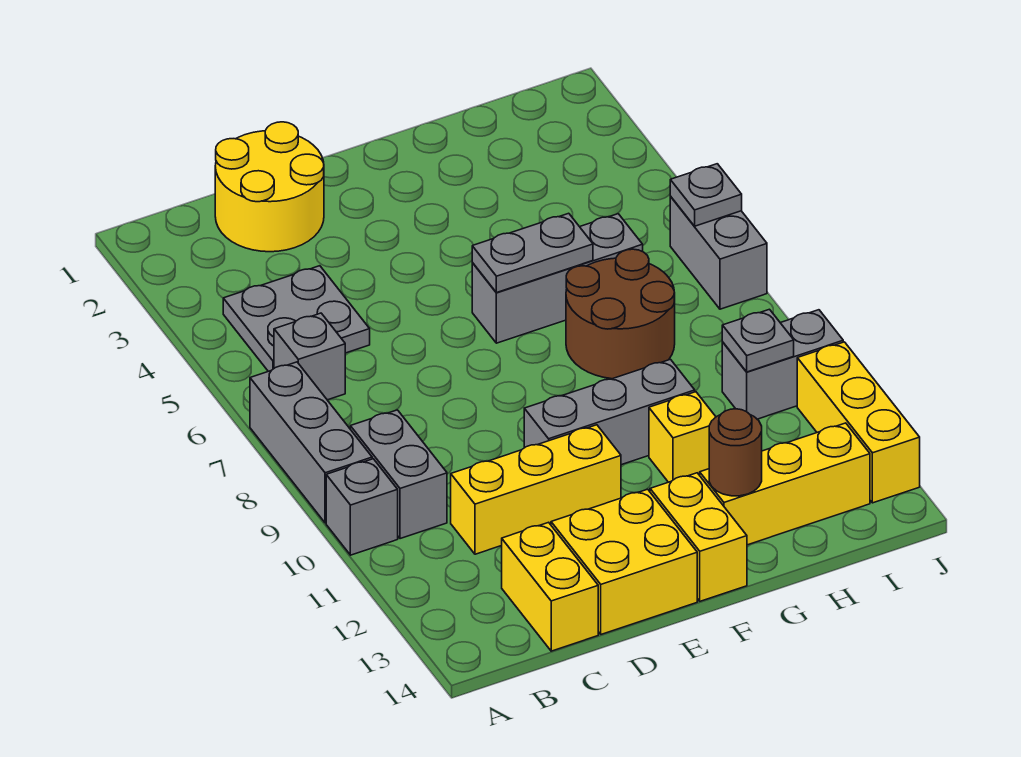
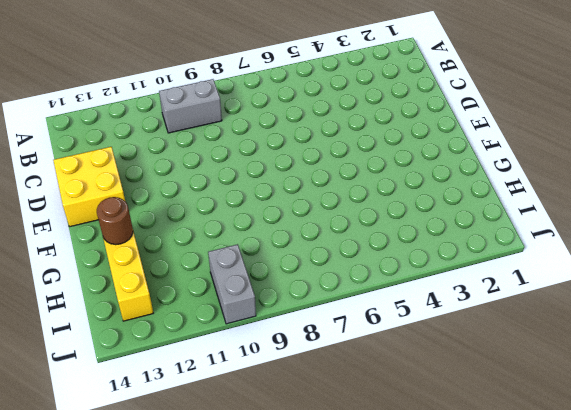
none -> grey brick A7:A9 level 1
none -> grey brick A10 level 1
none -> grey plate B4:C5 level 1

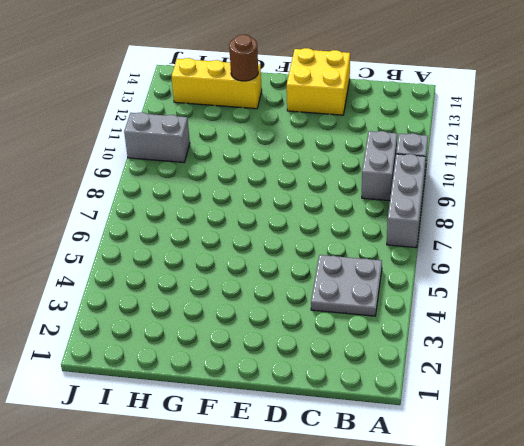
none -> grey brick B6 level 1
none -> yellow round brick C1:D2 level 1
none -> yellow brick C11:E11 level 1

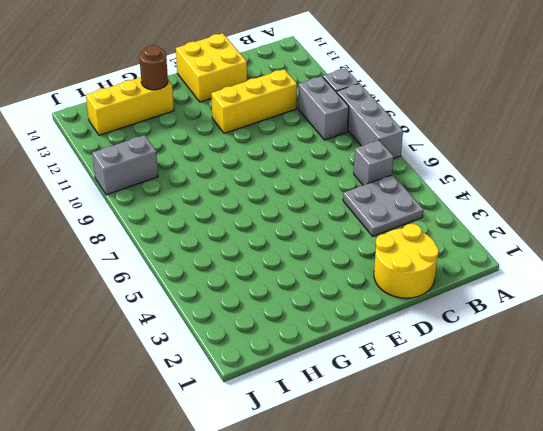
none -> yellow brick C13:C14 level 1
none -> grey brick E10:G10 level 1
none -> grey brick F6:H6 level 1

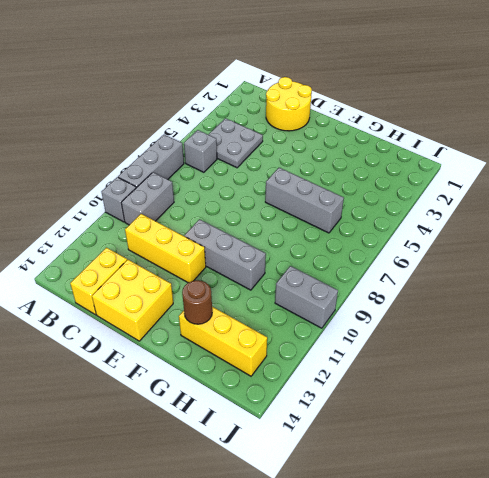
none -> yellow brick F13:F14 level 1
none -> brown round brick G7:H8 level 1
none -> yellow brick G11 level 1

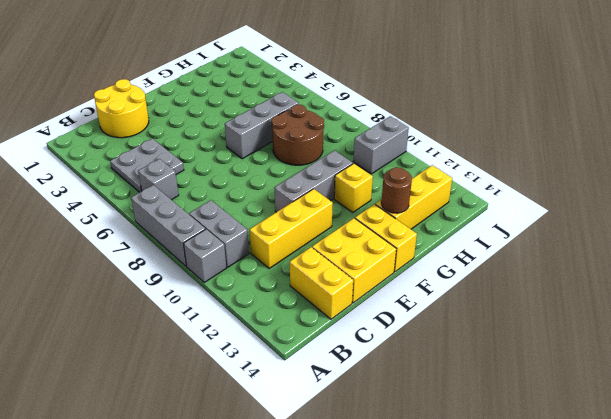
none -> grey brick J6:J7 level 1
none -> yellow brick J11:J13 level 1
none -> grey plate F6:G6 level 2

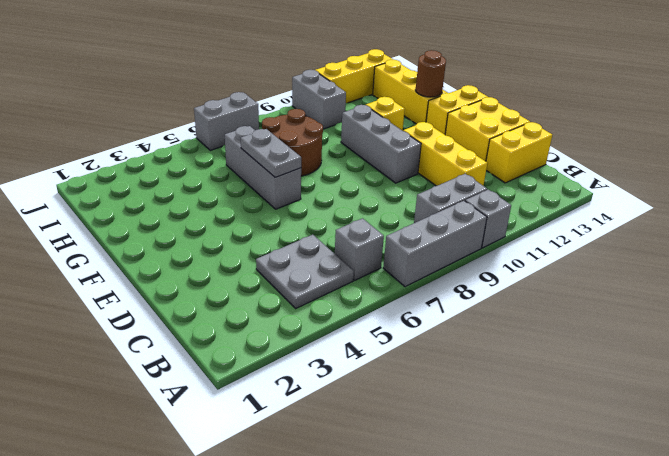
none -> yellow round brick C1:D2 level 1
none -> grey plate I10 level 2
none -> grey plate J6 level 2

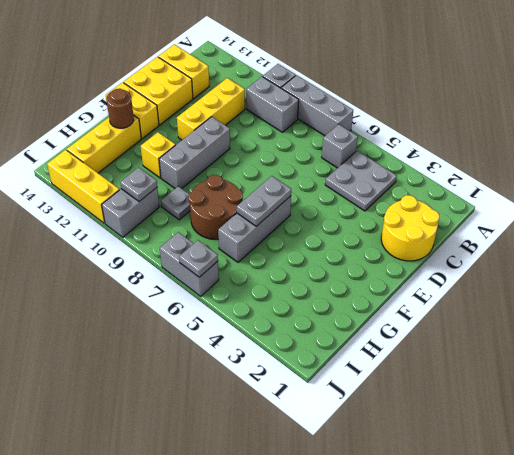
grey plate H9 level 1 -> none

